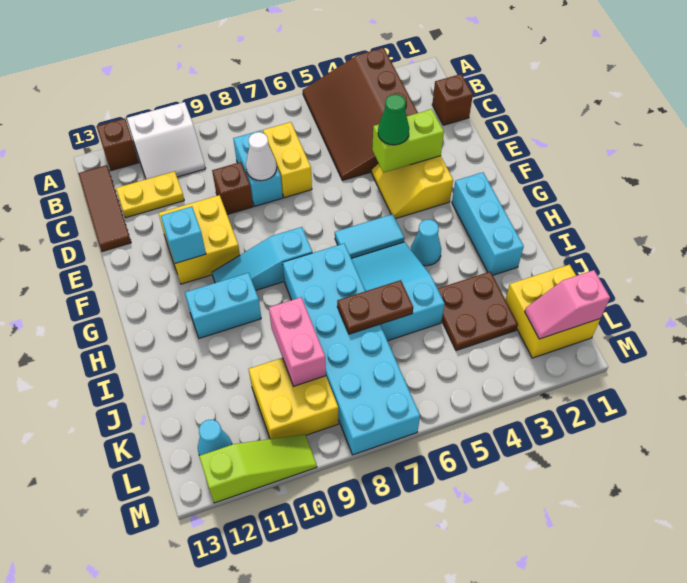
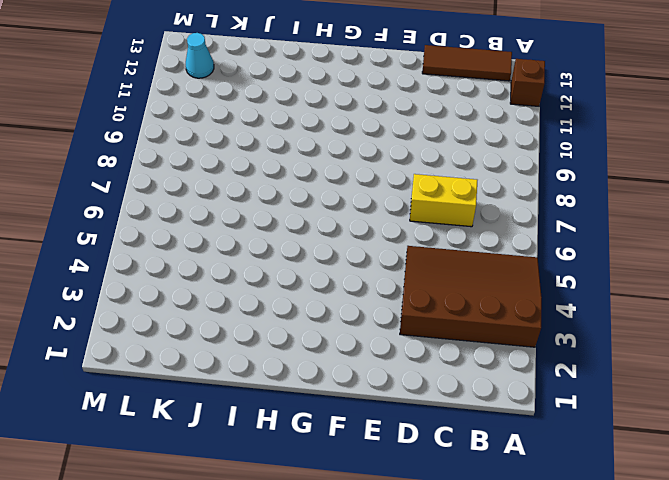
none -> white slope A10:B11 level 1 top A
none -> brown brick C1 level 1
none -> cyan brick C8:D8 level 1
none -> yellow plate C11:C12 level 1

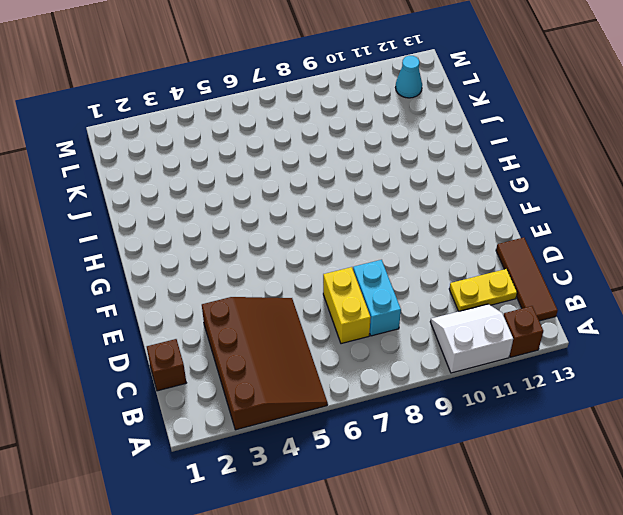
none -> brown brick D9 level 1
none -> yellow slope E3:F4 level 1 top 3
none -> yellow brick E10:F11 level 1
none -> cyan brick G2:I2 level 1

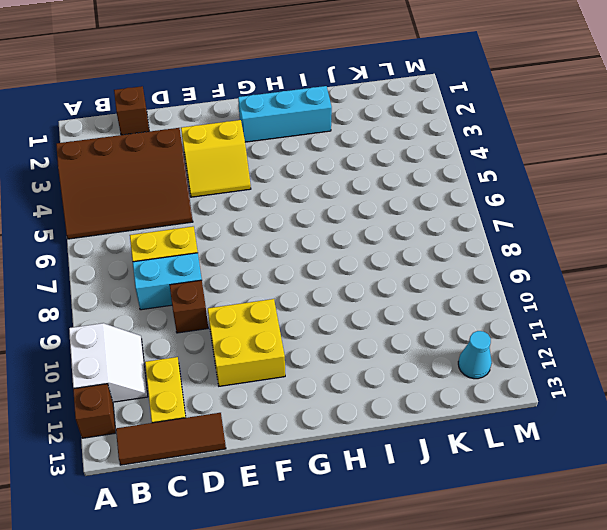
none -> cyan tile G5:G6 level 1
none -> cyan slope G8:G10 level 1 top 8
none -> cyan cone H4 level 1
none -> cyan slope H5:J6 level 1 top J

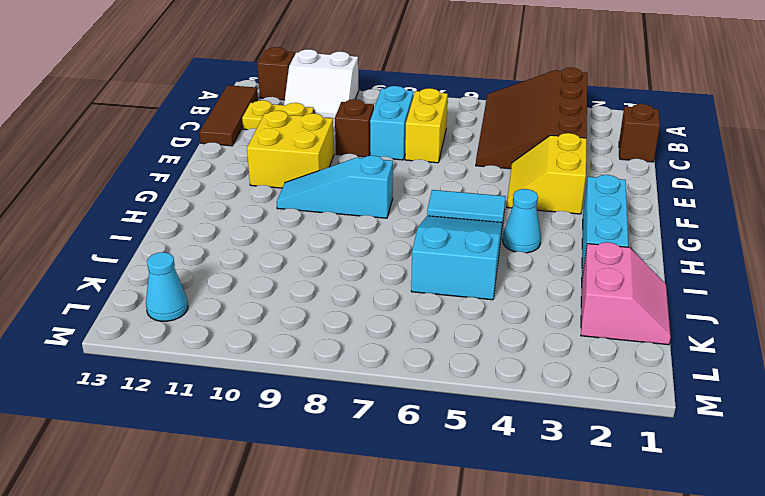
pink slope J1:K2 level 1 top 2 -> yellow brick K1:L2 level 1
none -> cyan brick H7:M8 level 1
none -> cyan brick H10:H11 level 1
none -> brown plate J3:K4 level 1
none -> yellow brick K9:L10 level 1

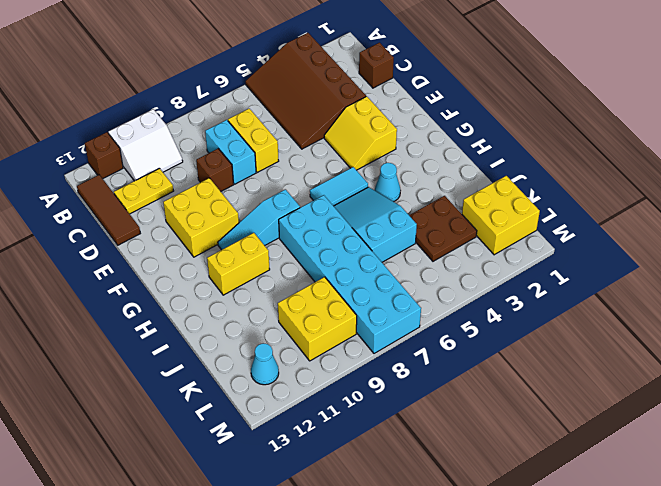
yellow brick H10:H11 level 1 -> cyan brick H10:H11 level 1
none -> cyan brick G2:I2 level 1
none -> lime slope M10:M12 level 1 top 12
none -> white cone D8 level 2
none -> lime brick E3:E4 level 2

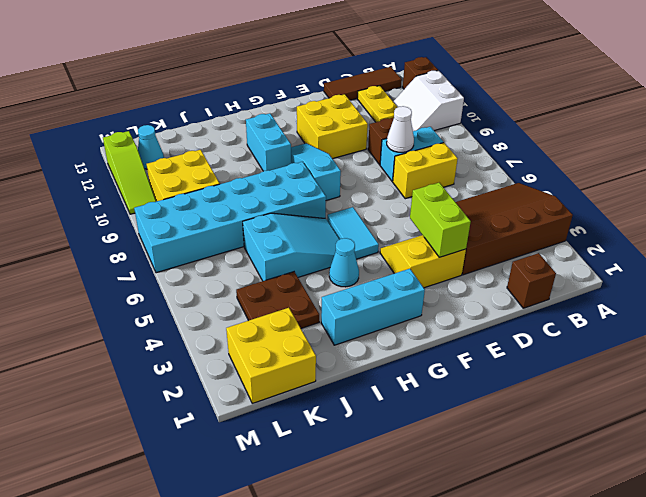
none -> cyan brick F11 level 2
none -> brown plate J6:J7 level 2
none -> pink brick J9:K9 level 2
none -> pink slope L1:L2 level 2 top 1

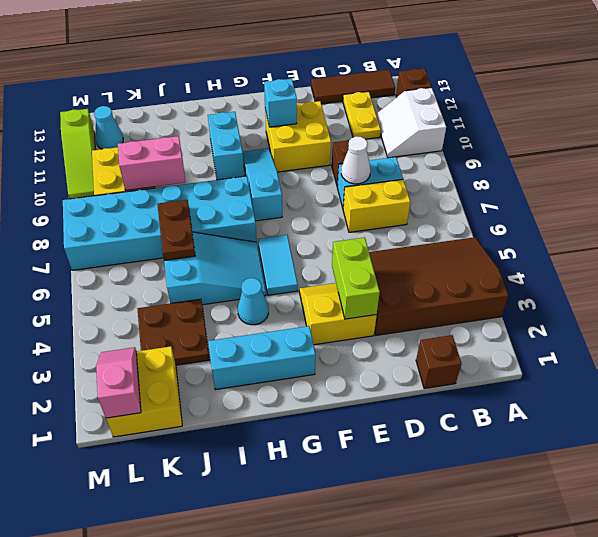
none -> green cone E4 level 3

